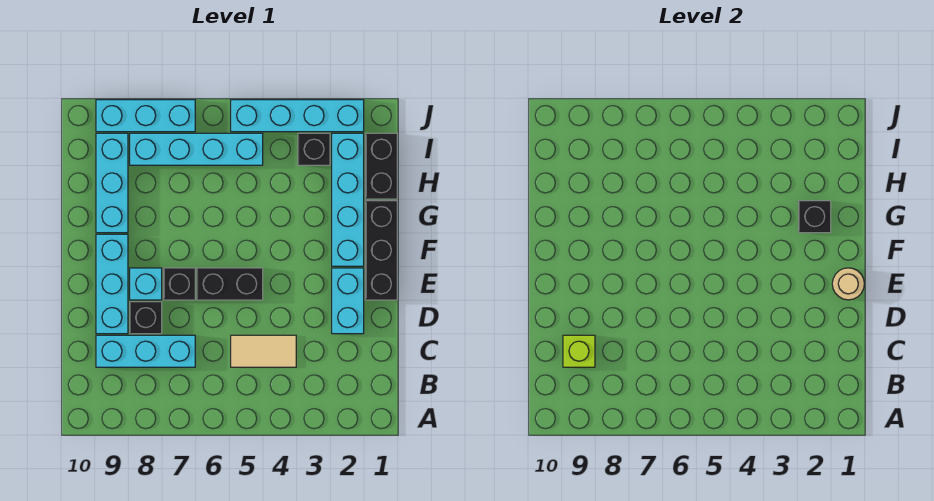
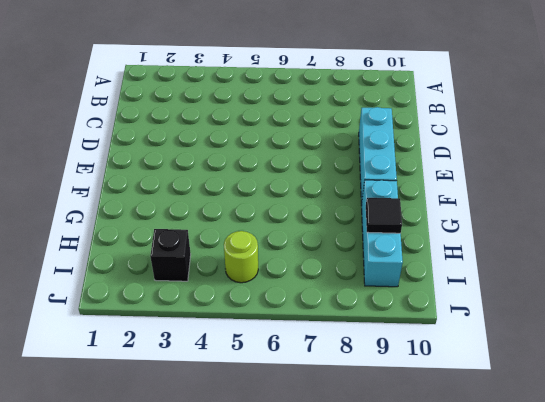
black tile H9 level 2 -> none
lime round brick I5 level 1 -> cyan brick I5:I8 level 1
none -> tan tile C4:C5 level 1
none -> cyan brick C7:C9 level 1
none -> cyan brick D2:E2 level 1

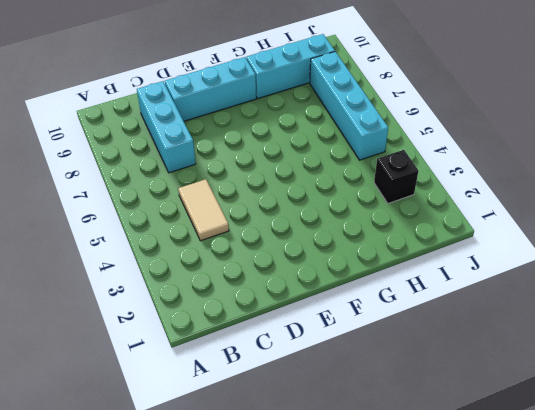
none -> cyan brick D2:E2 level 1
none -> black brick D8 level 1
none -> black brick E1:G1 level 1

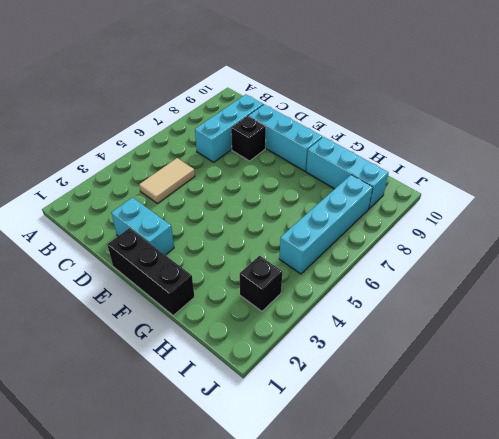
none -> black brick E5:E6 level 1
none -> black brick E7 level 1
none -> cyan brick E8 level 1

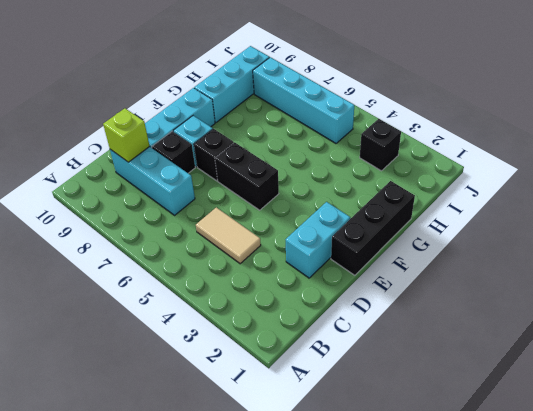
none -> cyan brick F2:I2 level 1
none -> black brick H1:I1 level 1
none -> cyan brick J2:J5 level 1

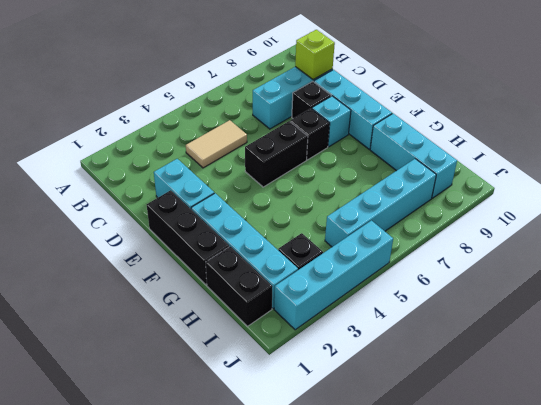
none -> cyan brick J7:J9 level 1
none -> tan round brick E1 level 2
none -> black brick G2 level 2

